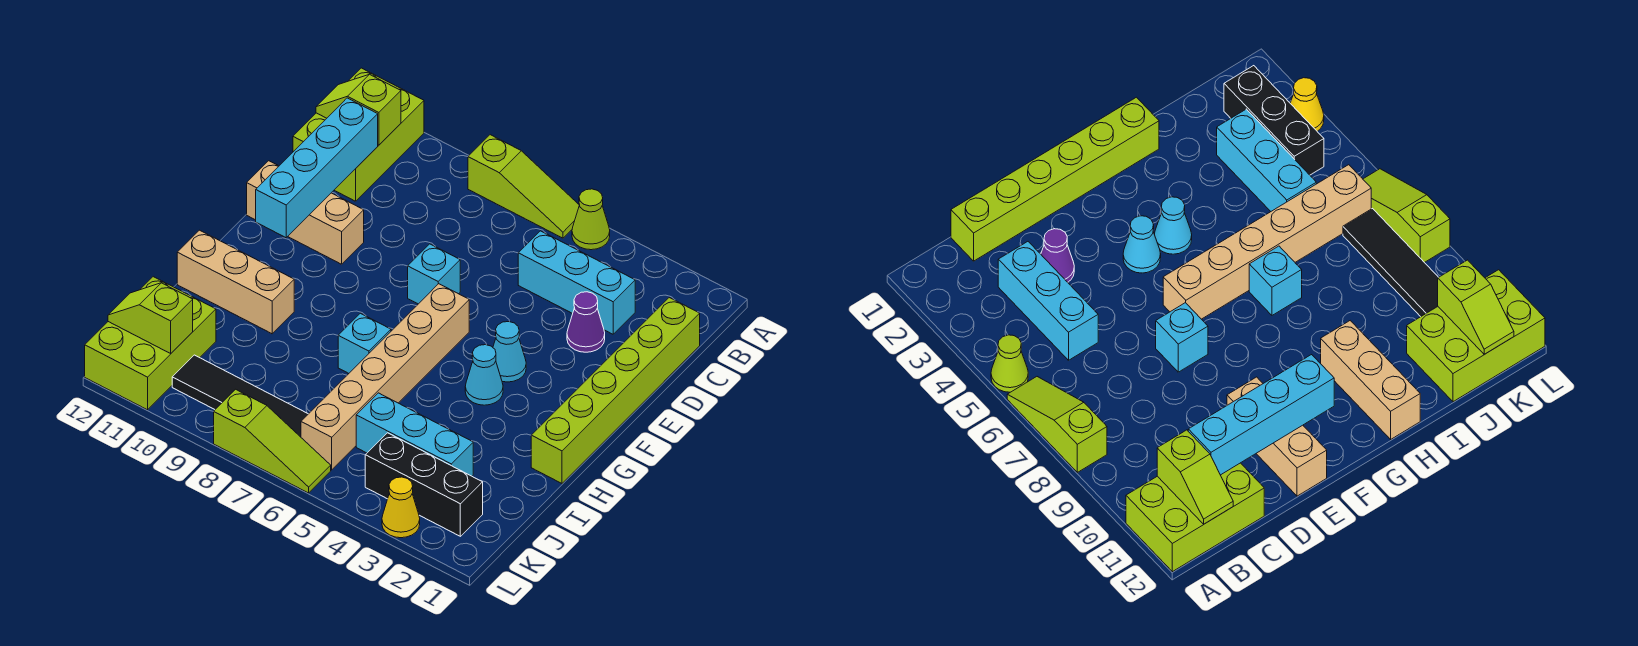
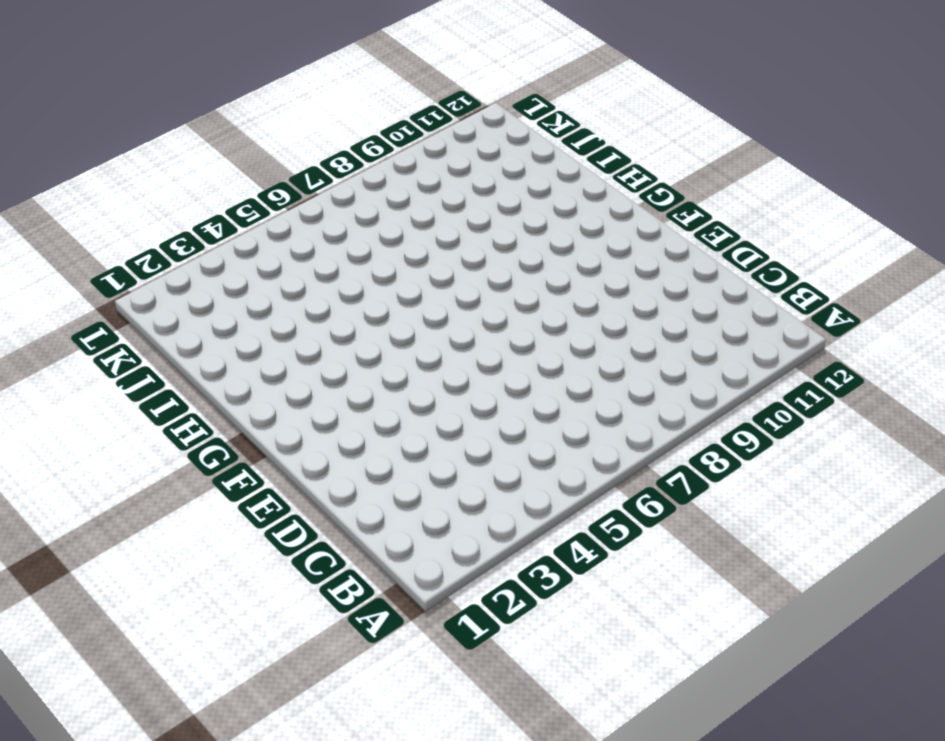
none -> lime cone A5 level 1
none -> lime slope A6:A8 level 1 top 8
none -> lime brick A11:C12 level 1

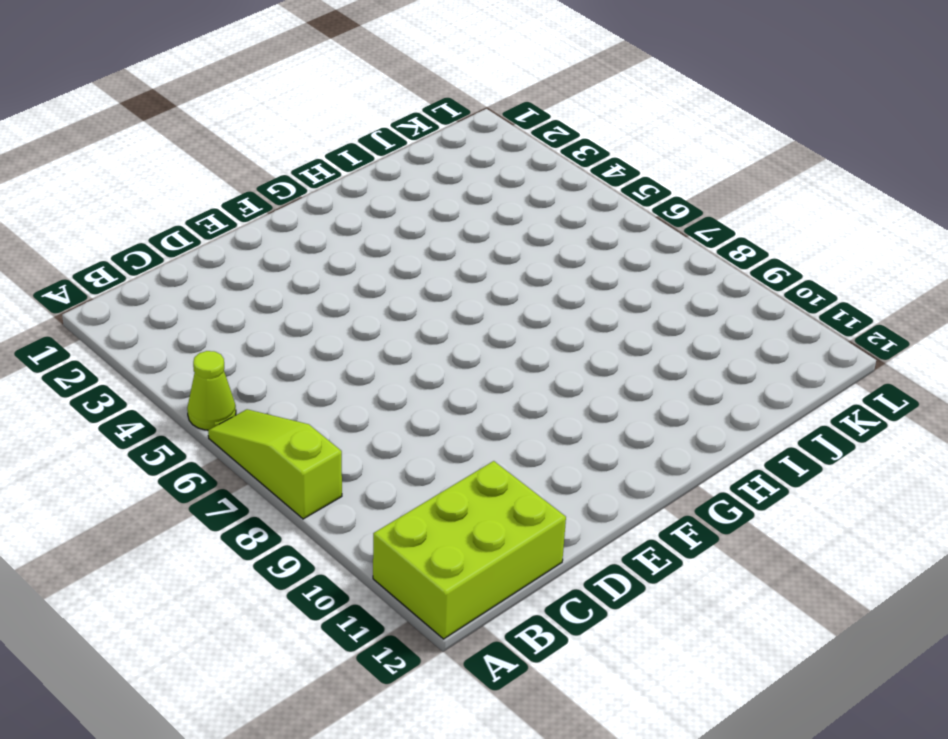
none -> lime brick C1:H1 level 1
none -> cyan brick C3:C5 level 1
none -> purple cone D3 level 1

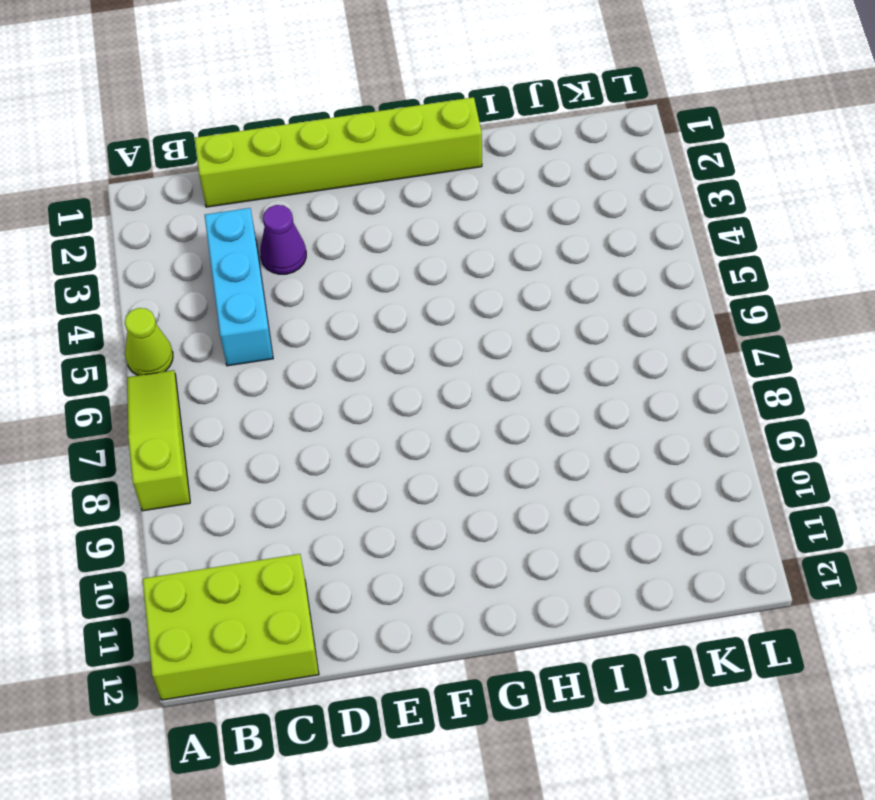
none -> cyan brick E7 level 1
none -> tan brick E10:E12 level 1
none -> cyan cone F4 level 1

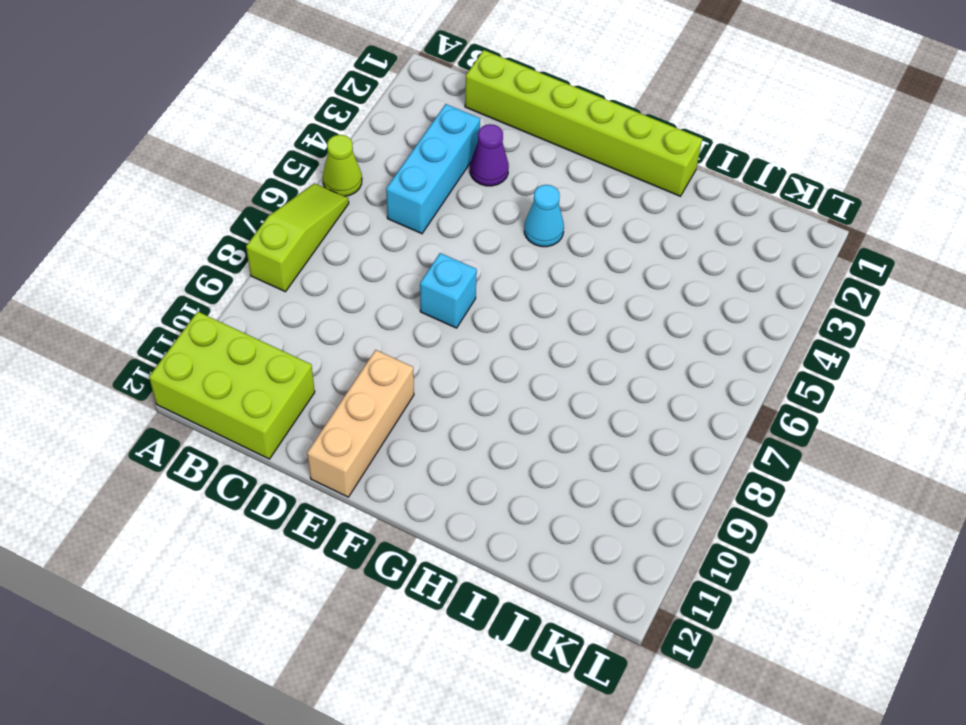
none -> tan brick F6:K6 level 1
none -> cyan cone G4 level 1
none -> cyan brick H7 level 1

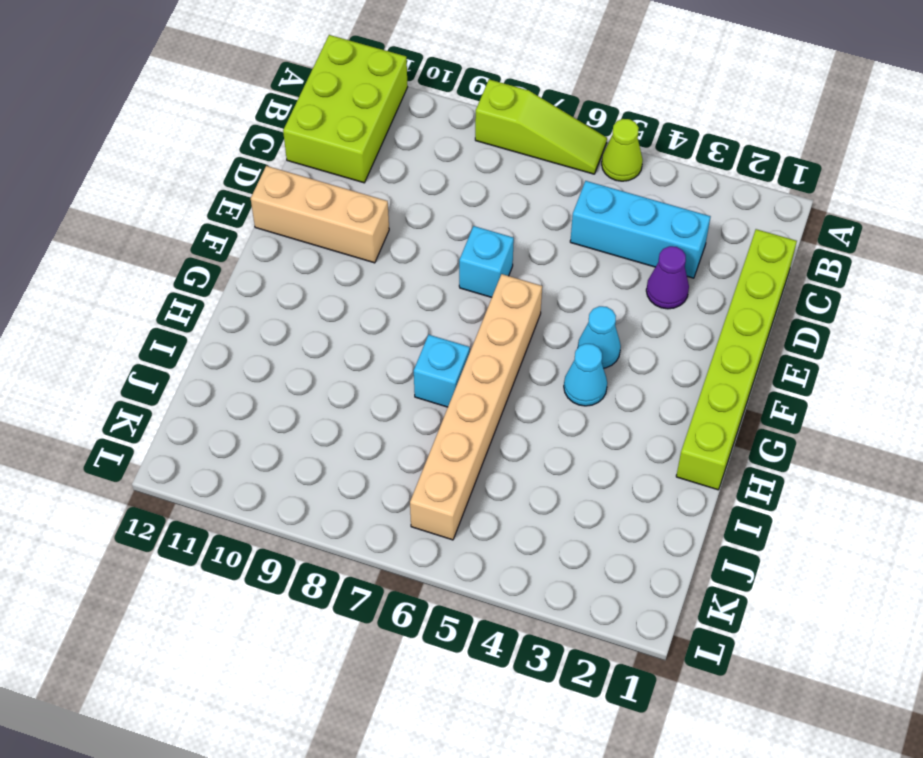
none -> tan brick H10:H12 level 1
none -> cyan brick J3:J5 level 1
none -> lime brick J11:L12 level 1

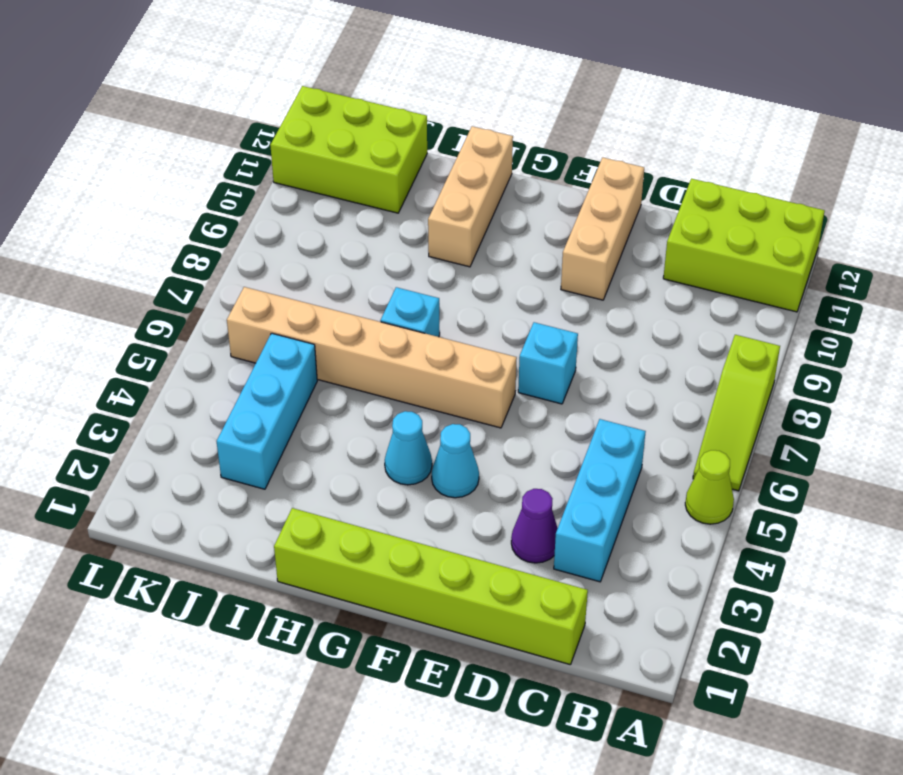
none -> black brick K2:K4 level 1
none -> black tile K7:K10 level 1
none -> yellow cone L3 level 1

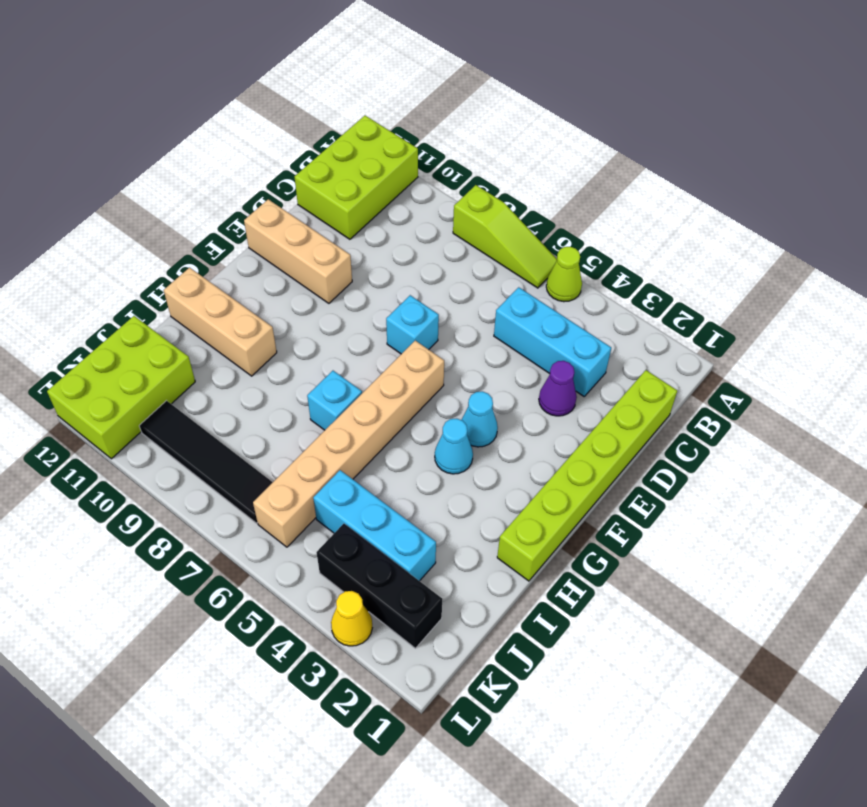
none -> lime slope L6:L8 level 1 top 8
none -> lime slope B11:B12 level 2 top 11
none -> cyan brick C11:F11 level 2

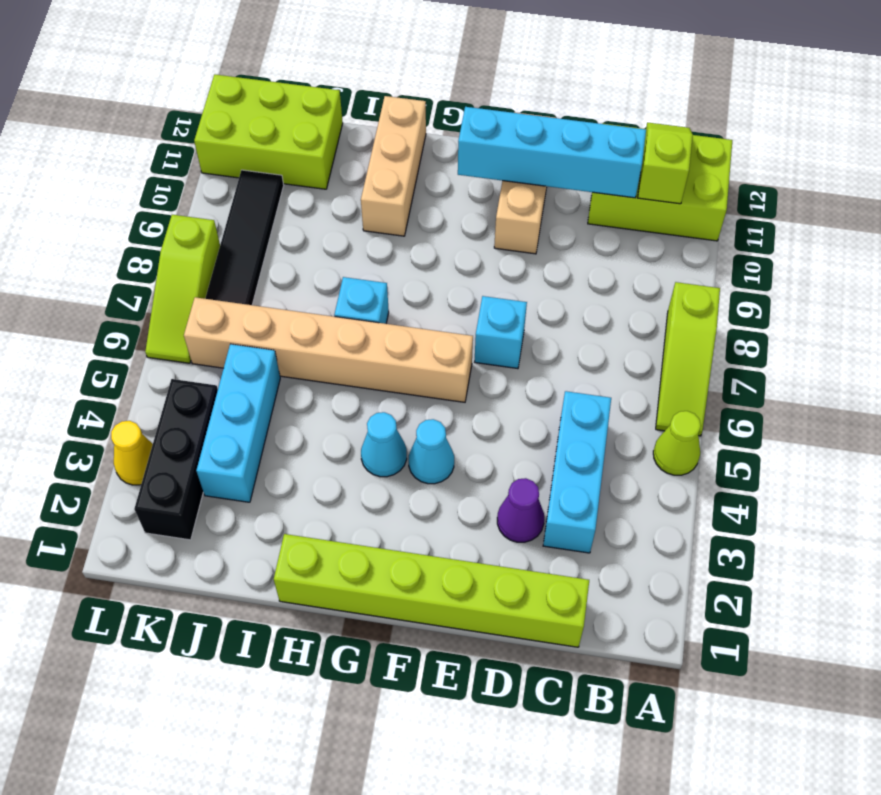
none -> lime slope K11:K12 level 2 top 11

